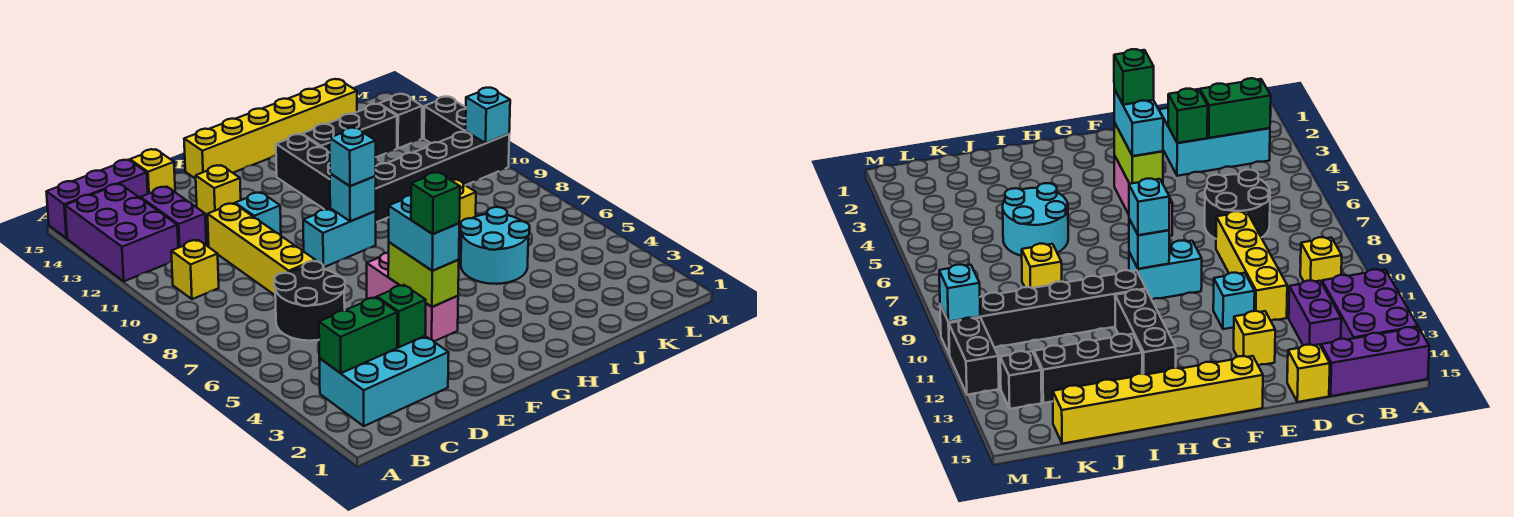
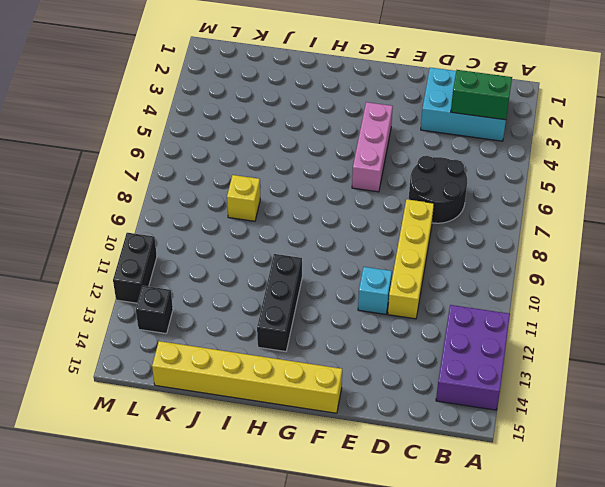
none -> purple brick A15:C15 level 1
none -> yellow brick B10 level 1
none -> purple brick C12:C13 level 1

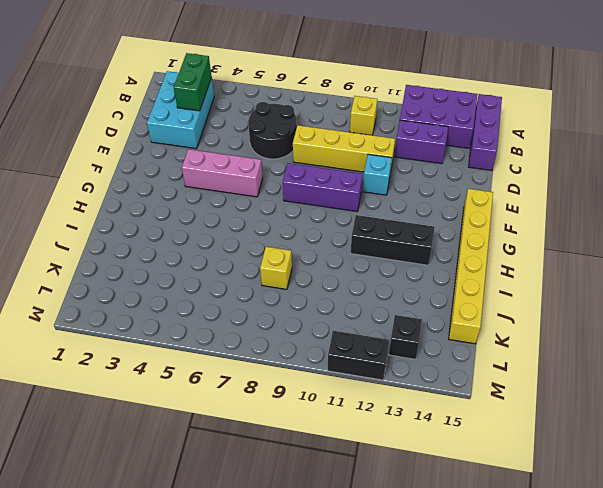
purple brick F8:F10 level 1 -> cyan brick F9:G9 level 1
none -> yellow brick D15 level 1
none -> yellow brick E13 level 1
none -> black brick H10:M10 level 1

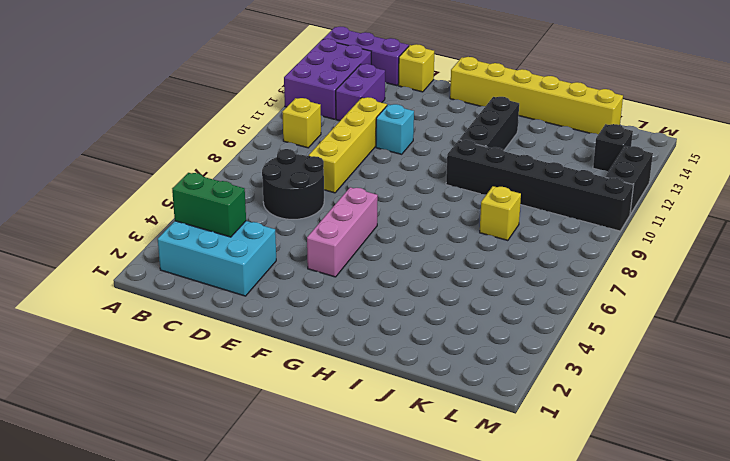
none -> yellow brick E13 level 1
none -> cyan brick F9:G9 level 1
none -> cyan round brick I5:J6 level 1

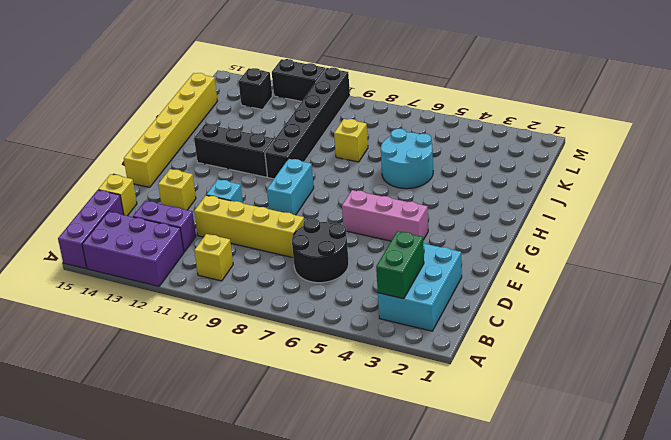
none -> black brick I13:K13 level 1
none -> green brick D3 level 2
none -> lime brick F4:F5 level 2

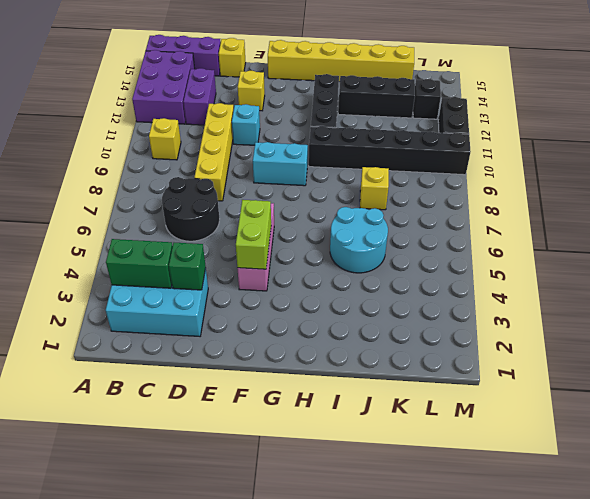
none -> cyan brick G9 level 2
none -> cyan brick M10 level 2
none -> cyan brick F4:F5 level 3

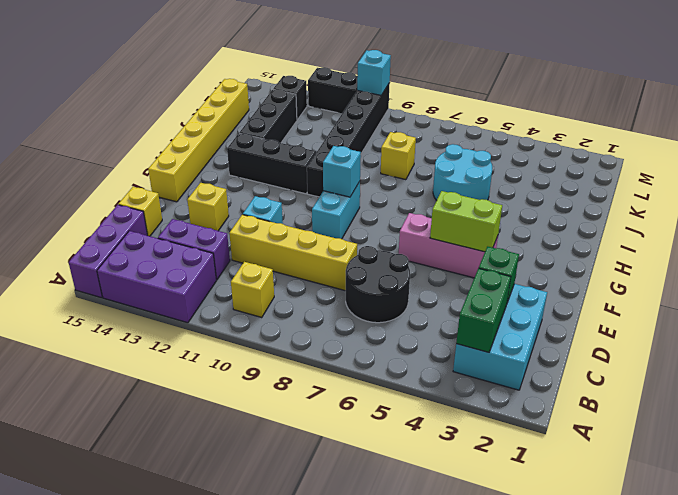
none -> cyan brick F4:F5 level 3
none -> cyan brick G9 level 3
none -> green brick F4 level 4

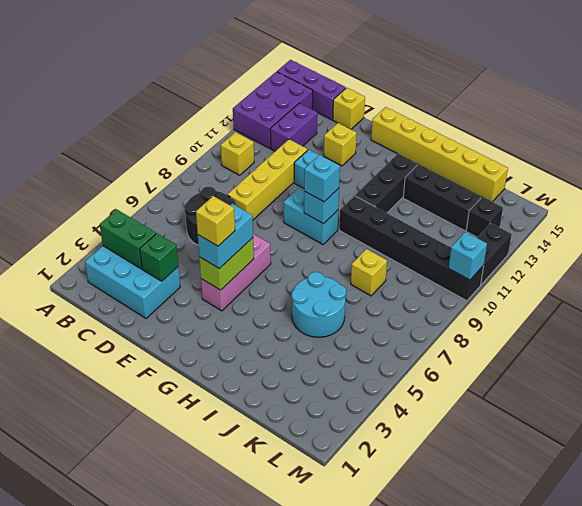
yellow brick F4 level 4 -> green brick F4 level 4

